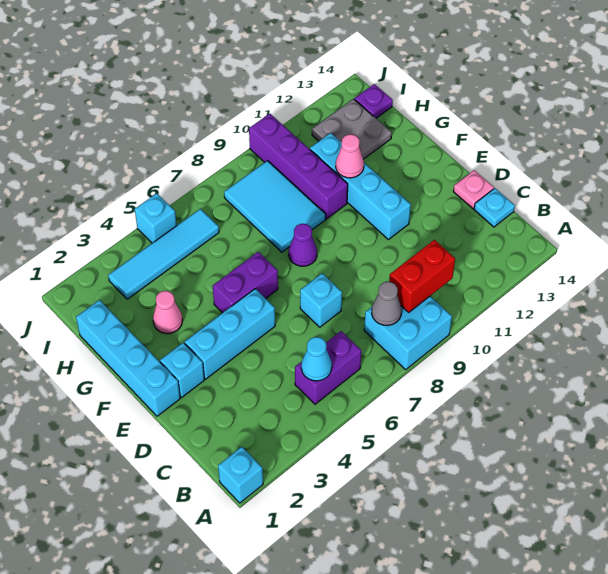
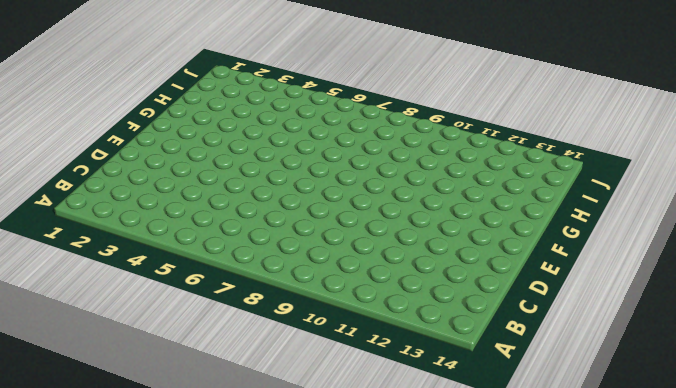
none -> cyan brick A1 level 1
none -> cyan brick A8:B9 level 1
none -> purple brick B5:B6 level 1

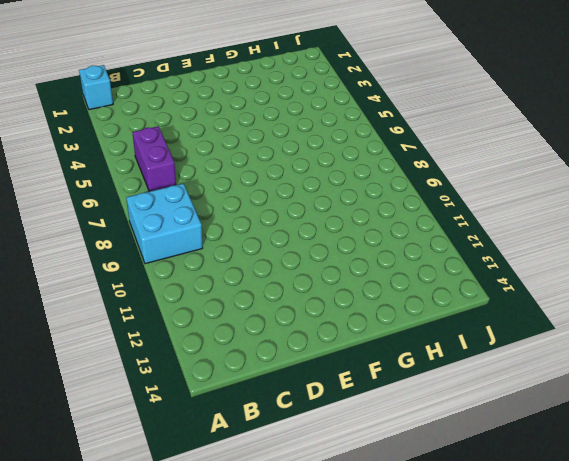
none -> cyan plate C14 level 1
none -> cyan brick D7 level 1
none -> pink plate D14 level 1

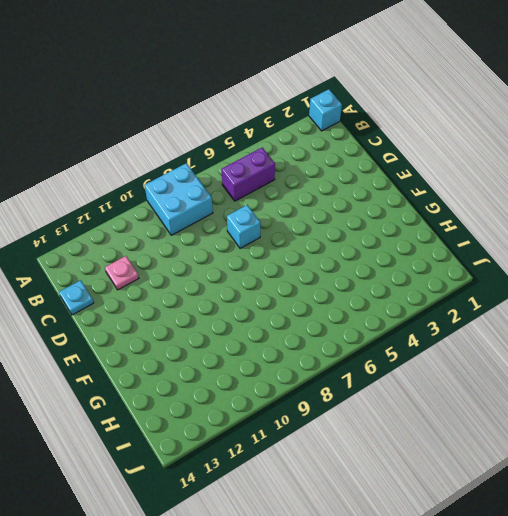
pink plate C12 level 1 -> pink plate D14 level 1
none -> cyan brick E1:H1 level 1
none -> cyan brick E2 level 1
none -> cyan brick E3:E5 level 1

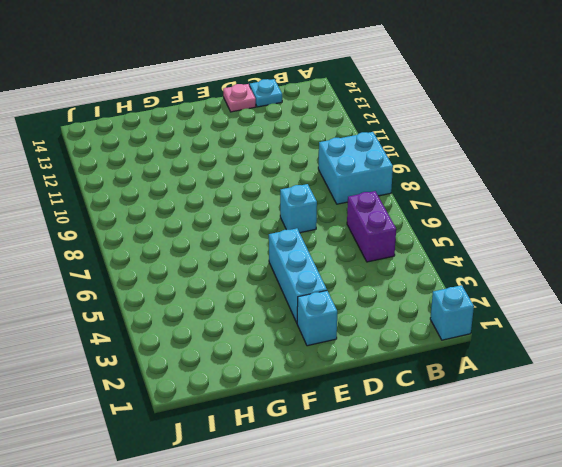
none -> cyan brick E1:H1 level 1
none -> cyan brick E11:H11 level 1
none -> purple brick F5:F6 level 1

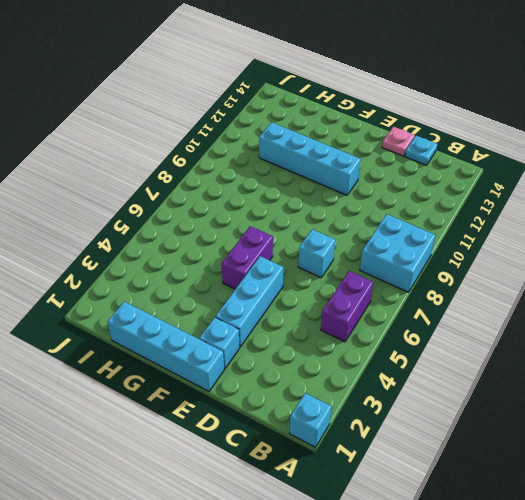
none -> purple cone F8 level 1
none -> pink cone G3 level 1
none -> cyan tile G8:I9 level 1

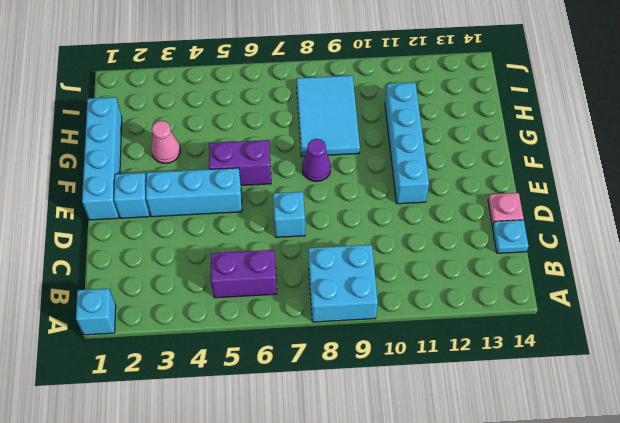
none -> purple brick G10:J10 level 1
none -> grey plate H12:I13 level 1
none -> cyan tile I3:I6 level 1

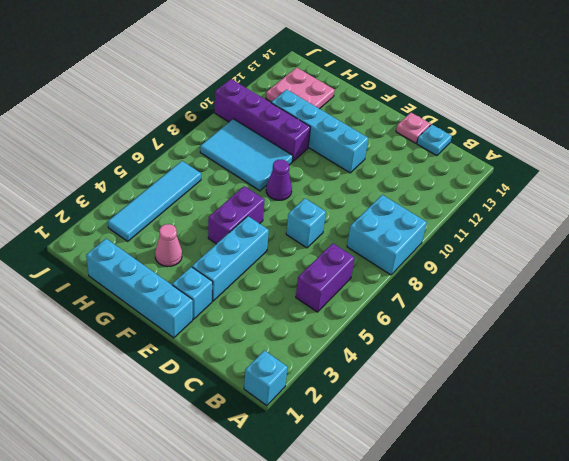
pink plate H12:I13 level 1 -> grey plate H12:I13 level 1
none -> purple plate I14 level 1
none -> cyan brick J5 level 1
none -> cyan cone B5 level 2

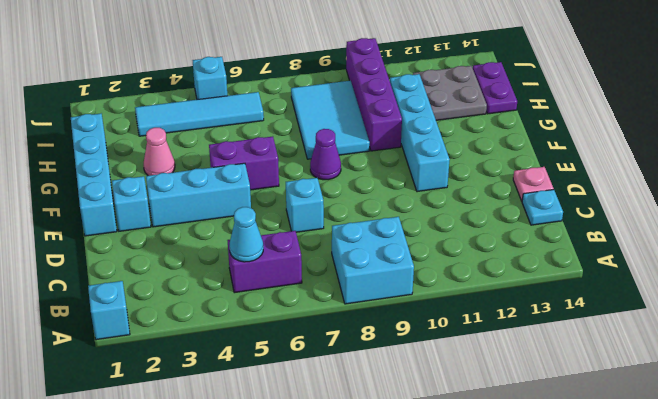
purple plate H14:I14 level 1 -> purple plate I14 level 1
none -> grey cone B8 level 2
none -> red brick B9:B10 level 2
none -> pink cone G11 level 2

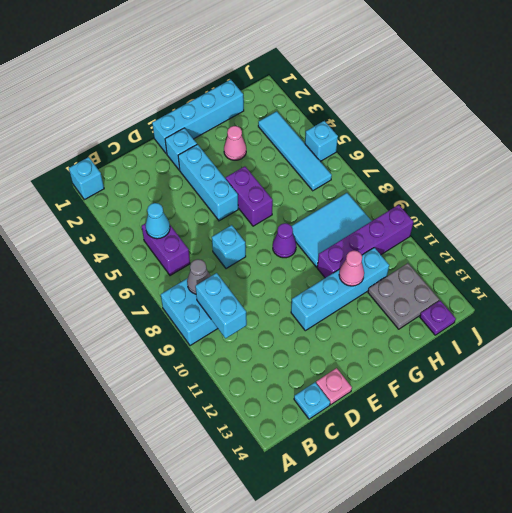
cyan brick B9:B10 level 2 -> red brick B9:B10 level 2

